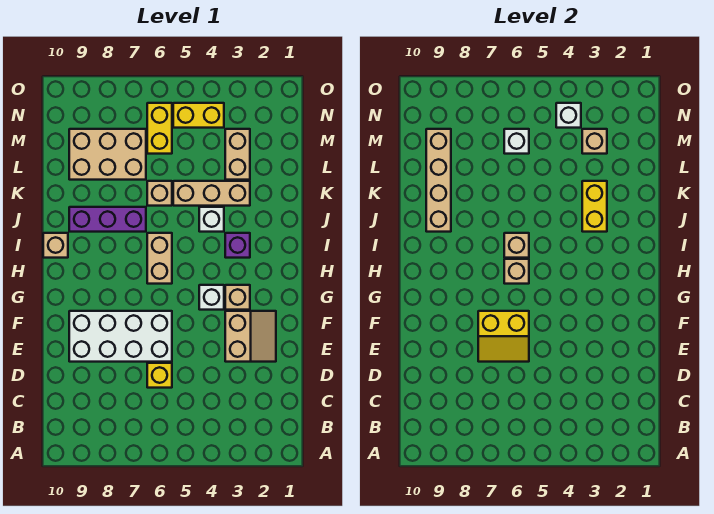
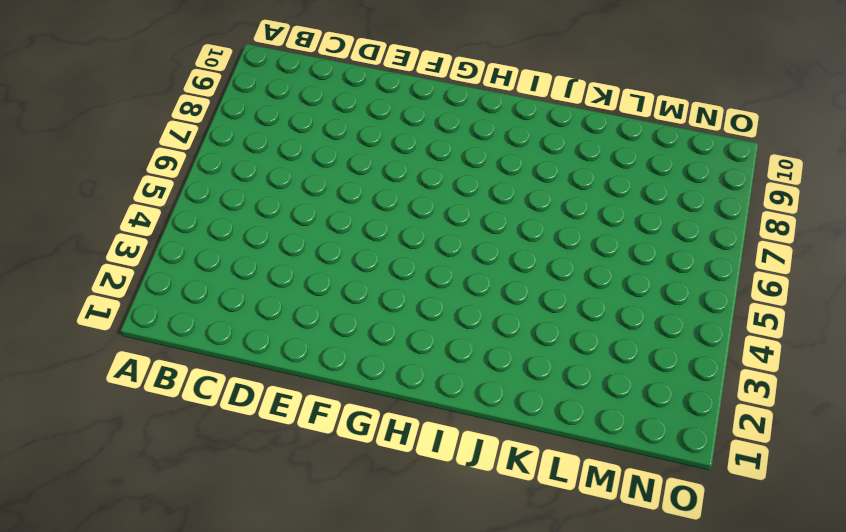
none -> yellow brick D6 level 1
none -> tan slope E2:F3 level 1 top 3
none -> white brick E6:F9 level 1

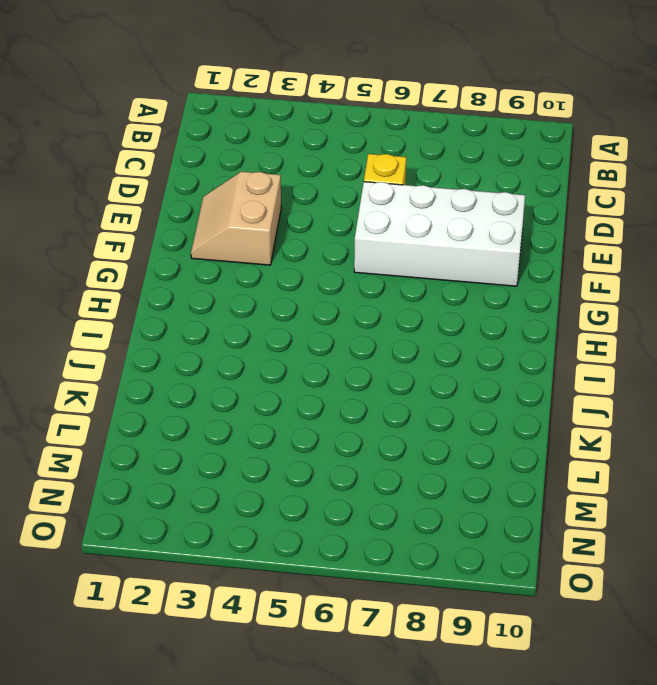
none -> tan brick G3 level 1
none -> white brick G4 level 1
none -> tan brick H6:I6 level 1

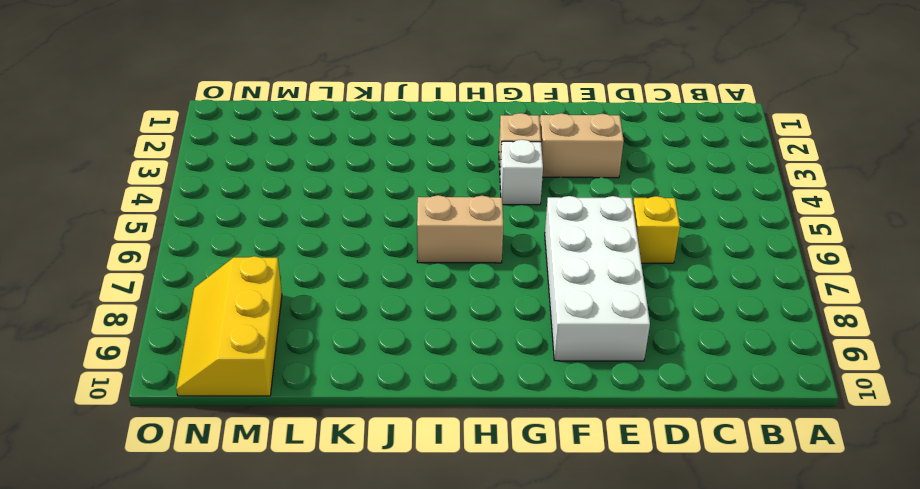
yellow slope M8:N10 level 1 top M -> tan brick L7:M9 level 1
none -> purple brick I3 level 1
none -> tan brick I10 level 1
none -> white brick J4 level 1

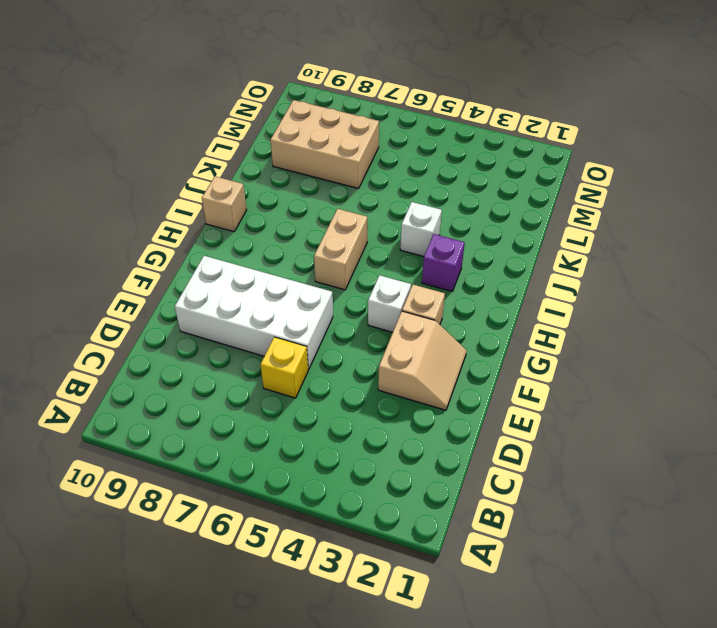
none -> purple brick J7:J9 level 1
none -> tan brick K3:K5 level 1
none -> tan brick K6 level 1

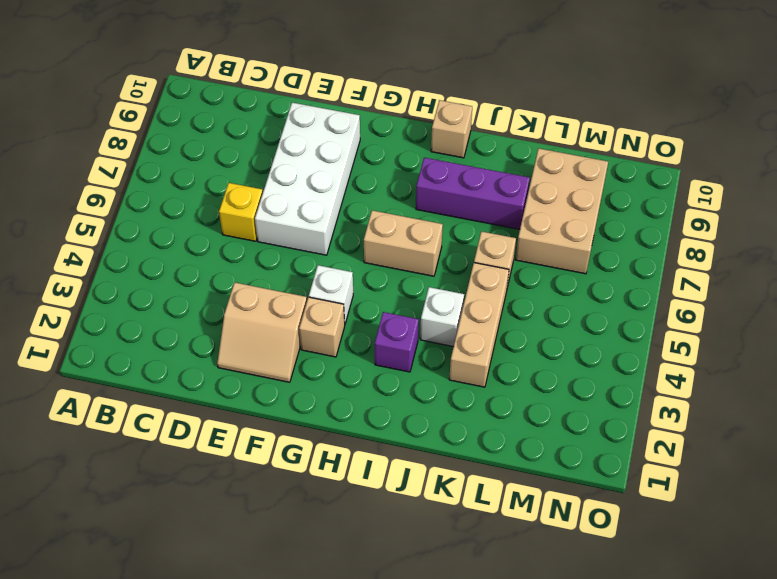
purple brick I8:K8 level 1 -> purple brick J7:J9 level 1
none -> tan brick L3:M3 level 1
none -> yellow brick M6:N6 level 1
none -> yellow brick N4:N5 level 1

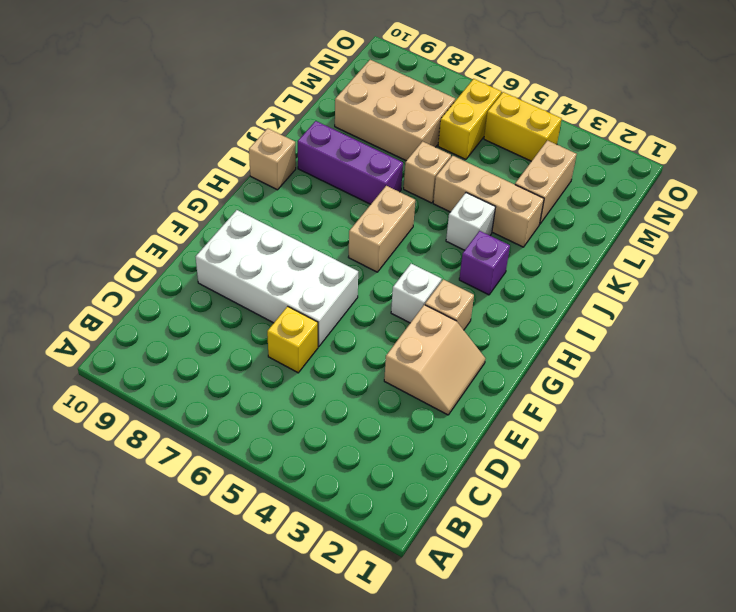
none -> yellow slope E6:F7 level 2 top F
none -> tan brick H6 level 2
none -> tan brick I6 level 2

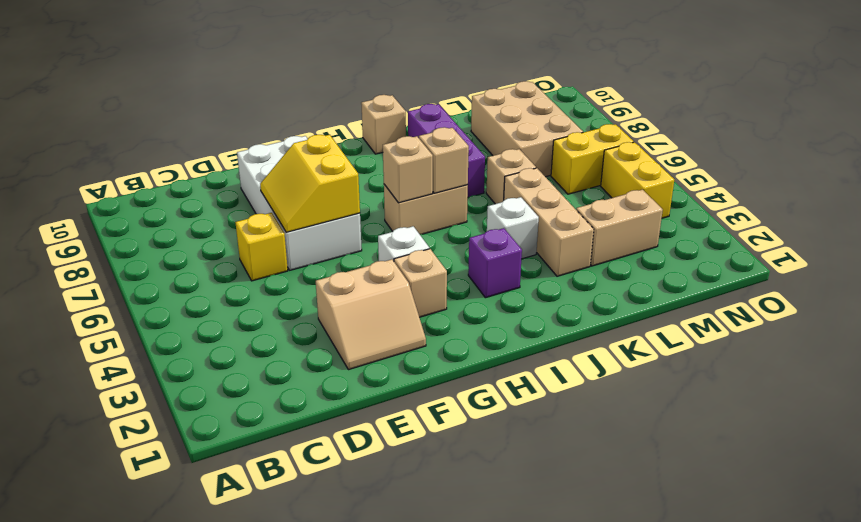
none -> yellow brick J3:K3 level 2
none -> tan brick J9:M9 level 2
none -> tan brick M3 level 2

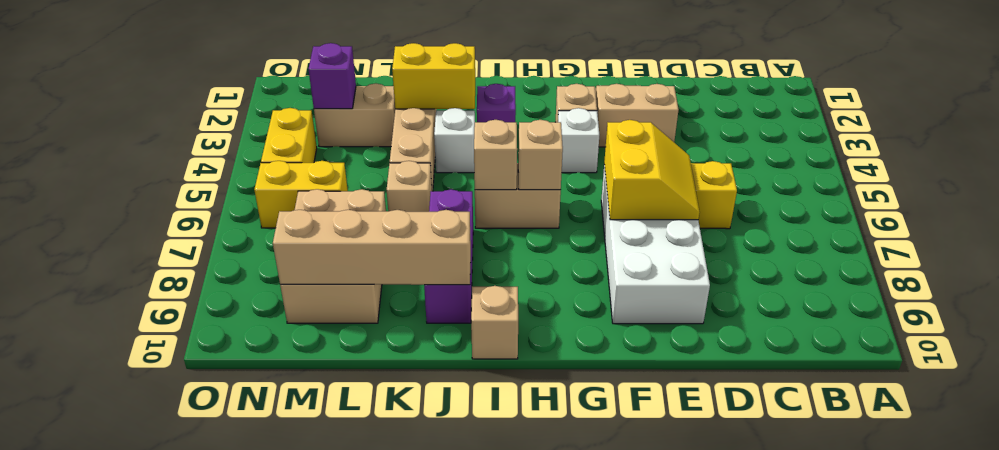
purple brick M3 level 2 -> tan brick M3 level 2
none -> white brick M6 level 2
none -> white brick N4 level 2

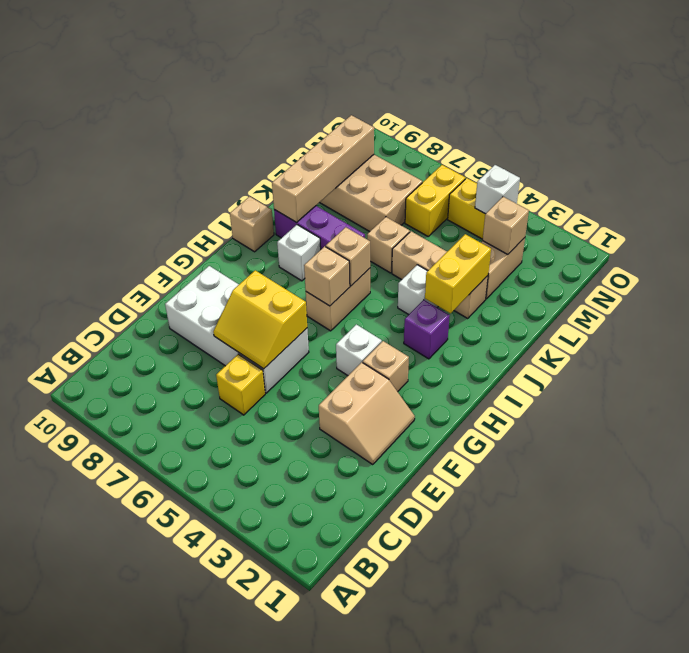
white brick I8 level 1 -> white brick M6 level 2

